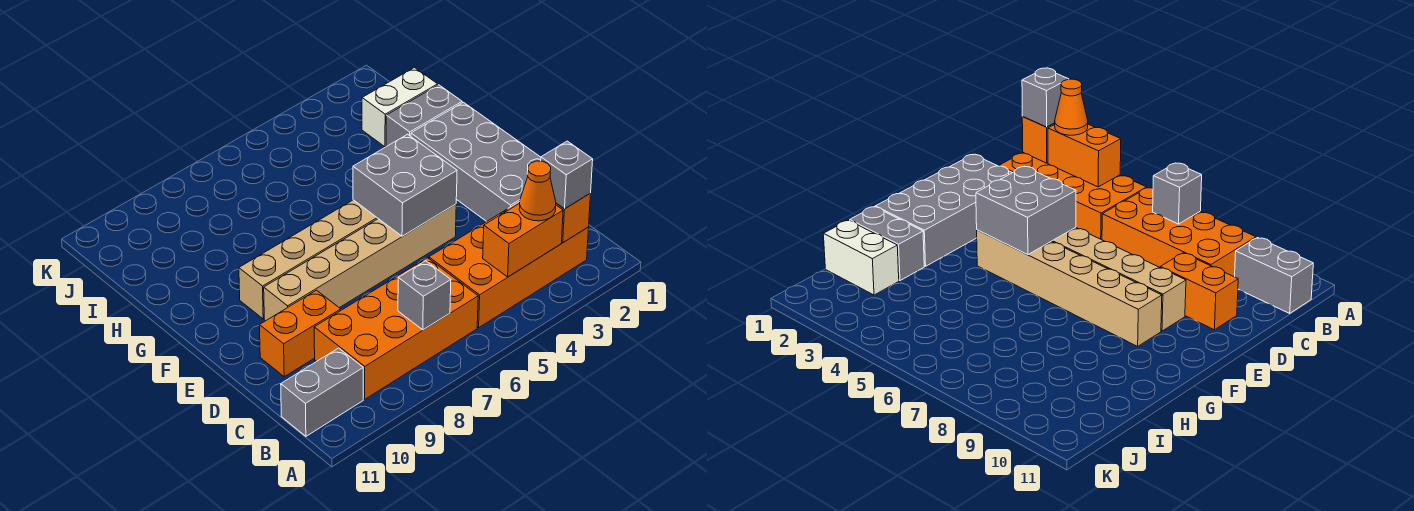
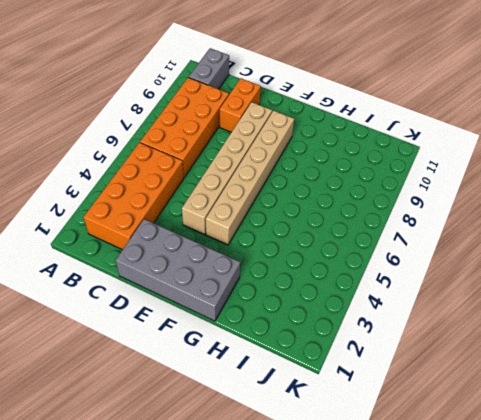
none -> grey brick H1:H2 level 1
none -> white brick I1:I2 level 1
none -> orange brick B2 level 2

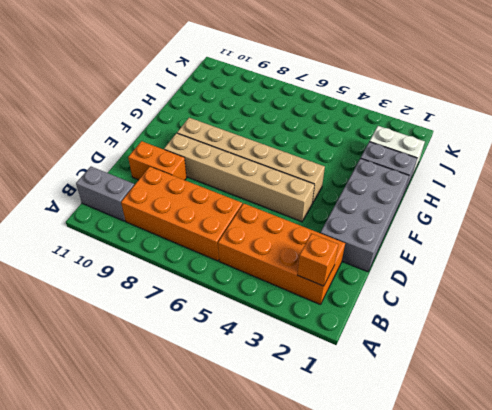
none -> orange brick B3:B4 level 2
none -> grey brick B7 level 2
none -> grey brick E4:F5 level 2

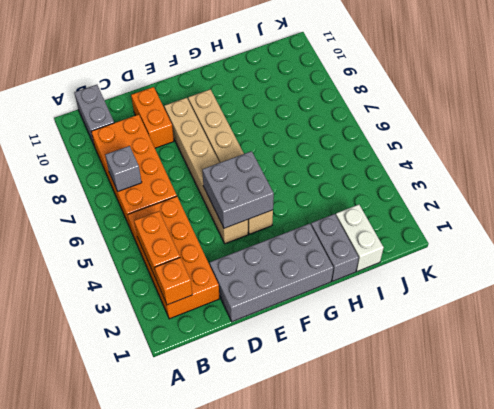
none -> grey brick B2 level 3
none -> orange cone B3 level 3

